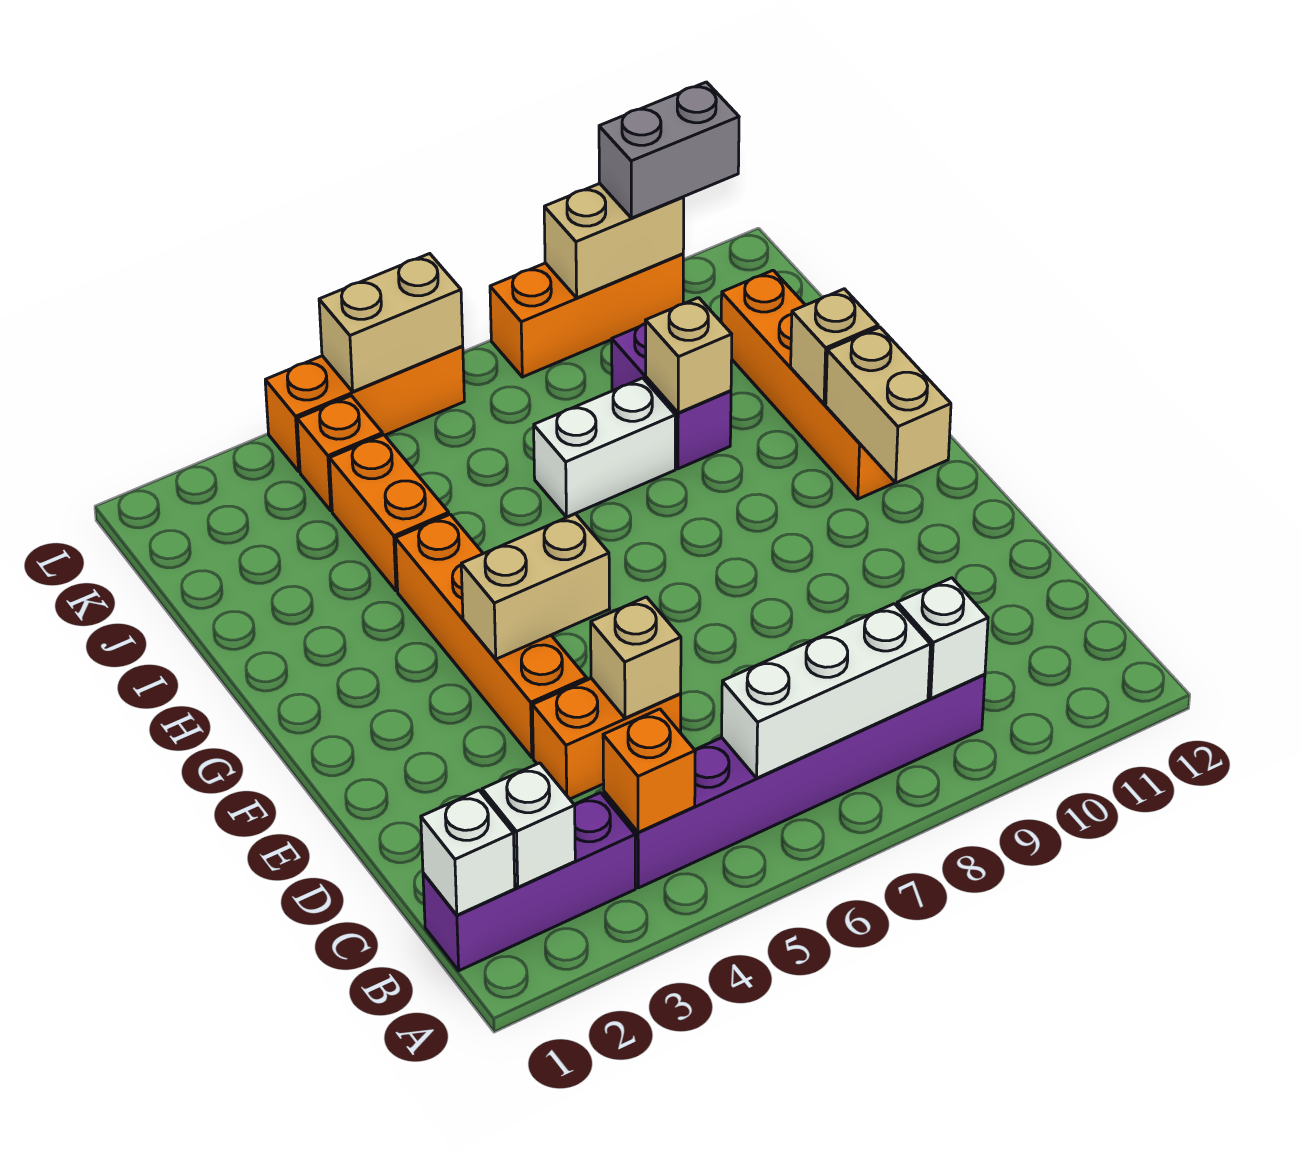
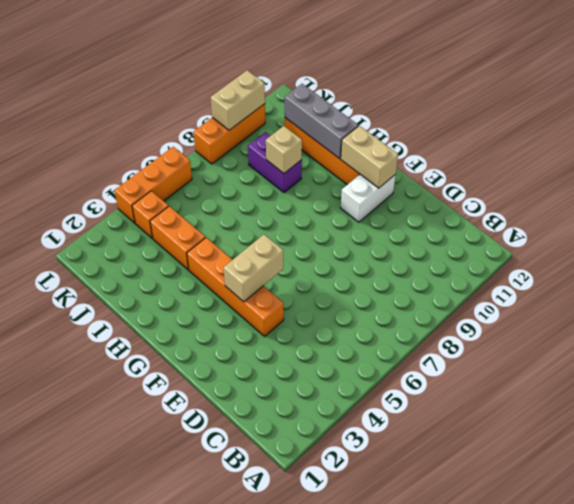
white brick F10:F11 level 1 -> white brick I7:I8 level 1
grey brick H11:J11 level 2 -> tan brick H11 level 2
none -> purple brick B1:B3 level 1
none -> purple brick B4:B9 level 1
none -> orange brick D4:D5 level 1

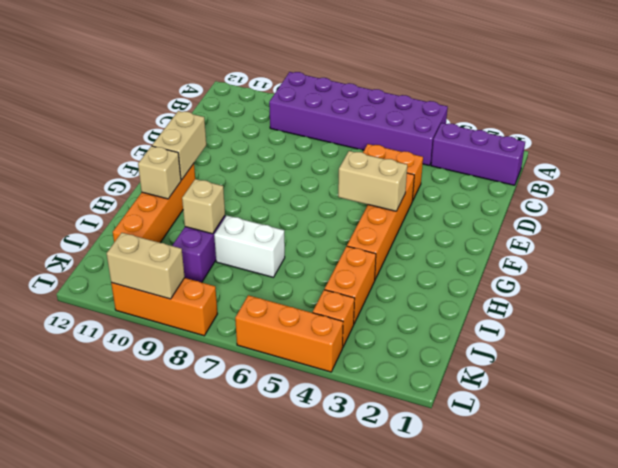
purple brick A4:B9 level 1 -> purple brick B4:B9 level 1
none -> white brick B1 level 2
none -> white brick B2 level 2
none -> orange brick B4 level 2

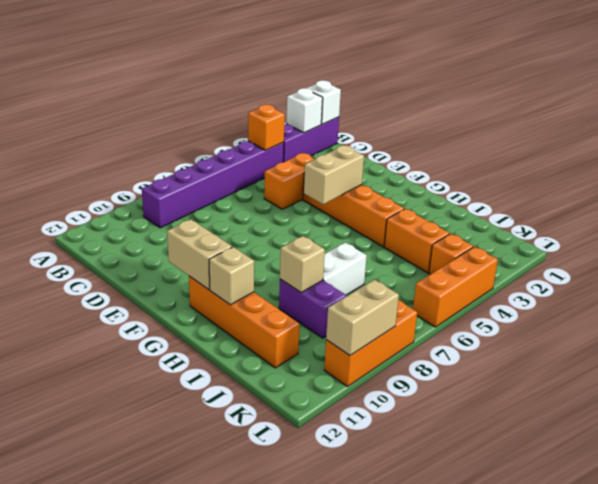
none -> white brick B6:B8 level 2
none -> white brick B9 level 2
none -> tan brick D5 level 2

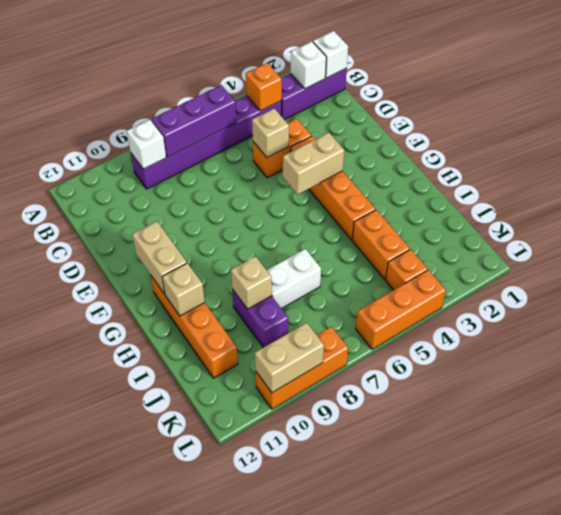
purple brick B6:B8 level 2 -> white brick B6:B8 level 2
none -> tan brick L5:L6 level 2
none -> grey brick L10:L11 level 3

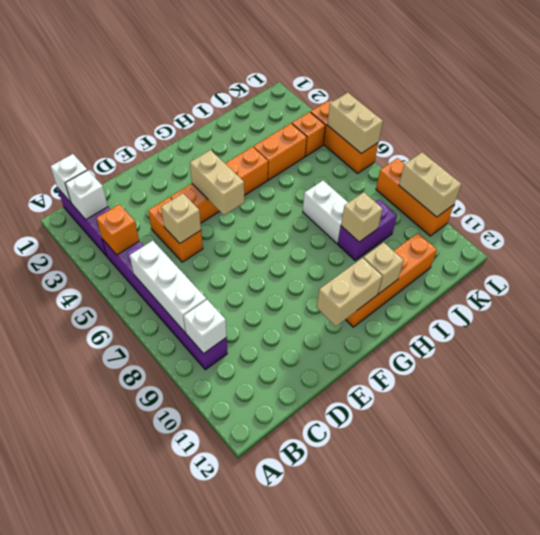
none -> grey brick L10:L11 level 3

